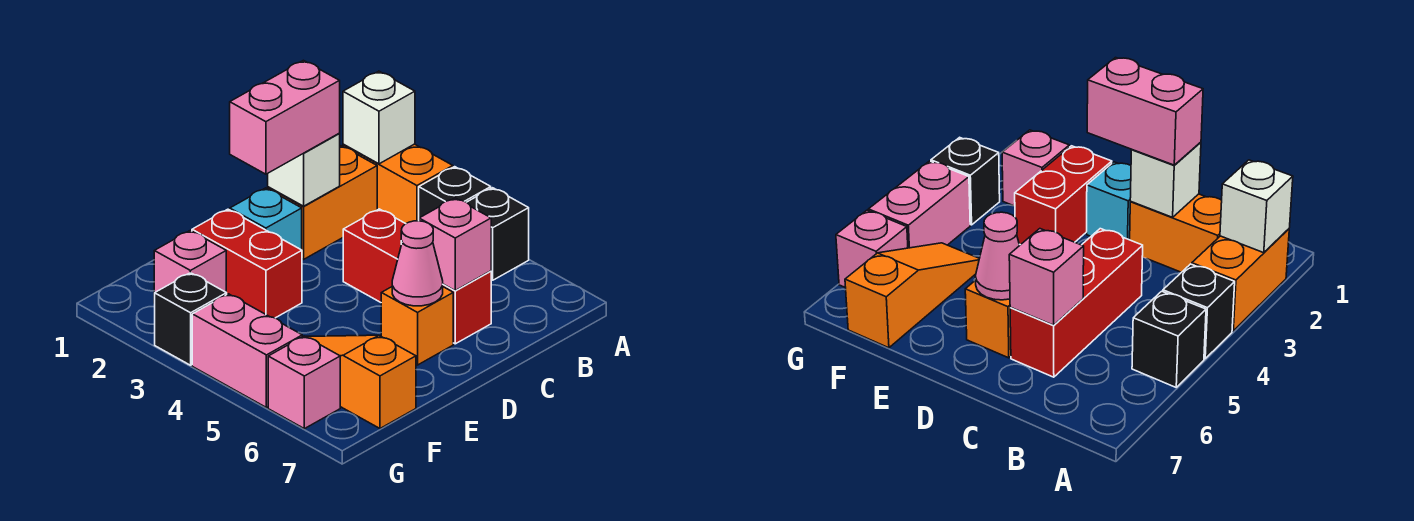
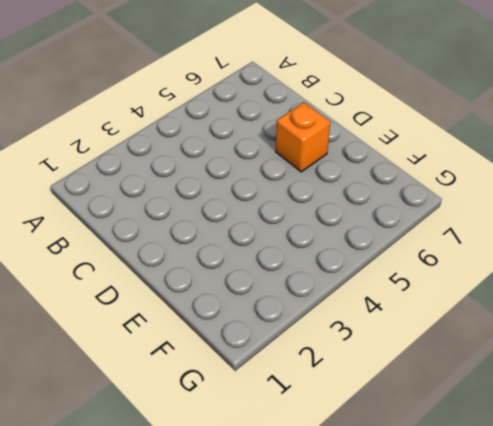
none -> orange brick A2:A3 level 1
none -> black brick A4 level 1
none -> black brick A5 level 1

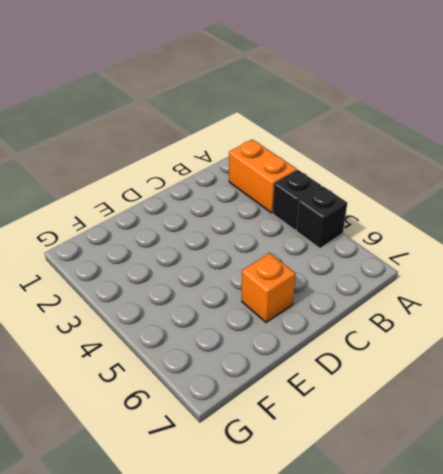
none -> orange brick B2:C2 level 1
none -> red brick C4:C6 level 1
none -> cyan brick D2 level 1

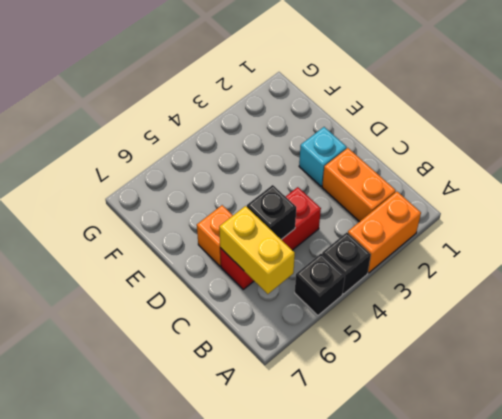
yellow brick B6:C6 level 2 -> pink brick C6 level 2
black brick C5 level 2 -> black brick G3 level 1
none -> red brick E2:E3 level 1
none -> pink brick F2 level 1
none -> orange slope F5:F7 level 1 top 7

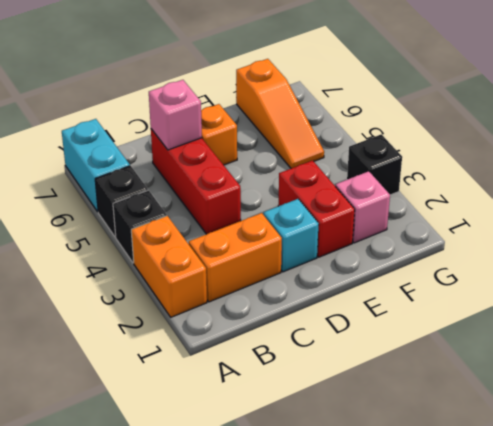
cyan brick A6:A7 level 1 -> none
none -> pink brick G4:G5 level 1
none -> pink brick G6 level 1
none -> white brick A2 level 2

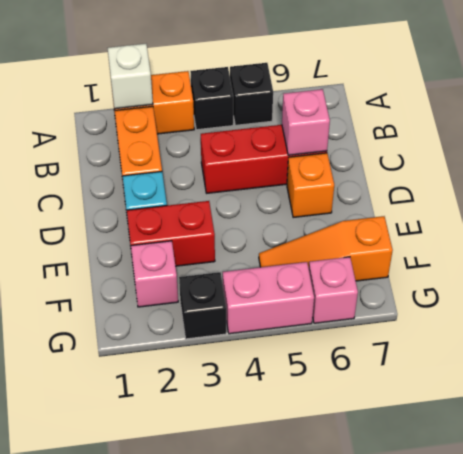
none -> white brick C2 level 2
none -> pink cone D6 level 2
none -> pink brick C2:D2 level 3

